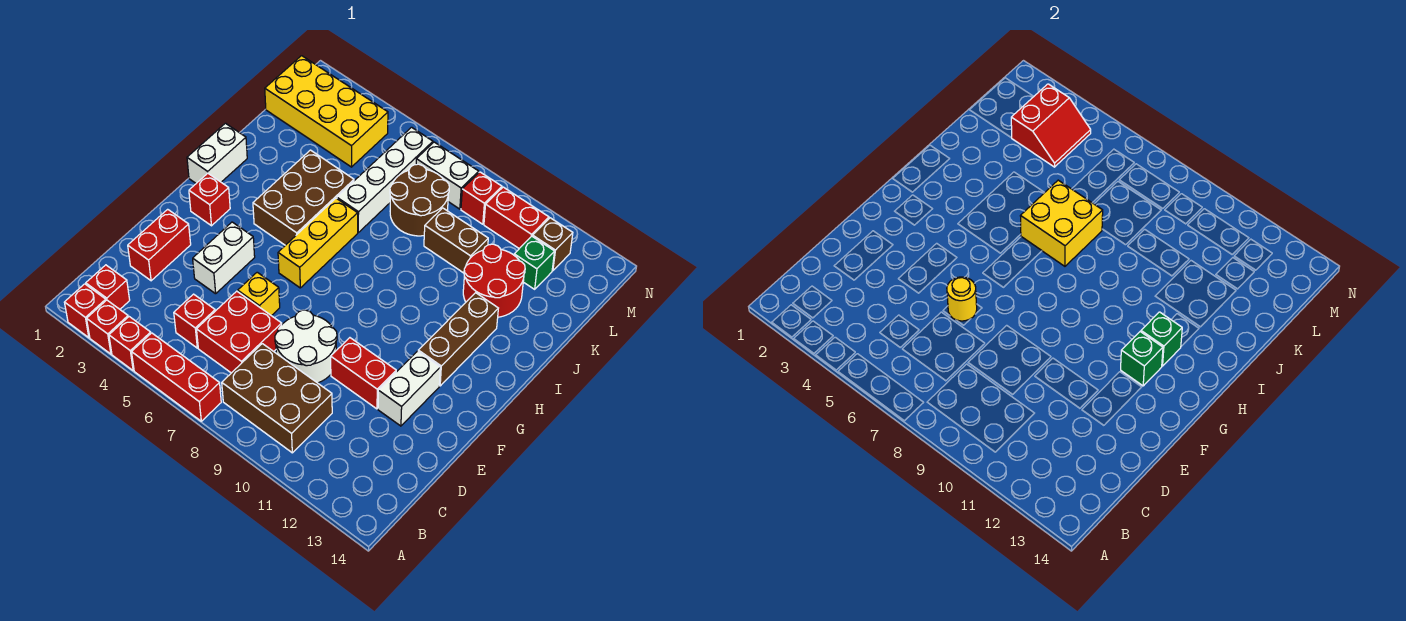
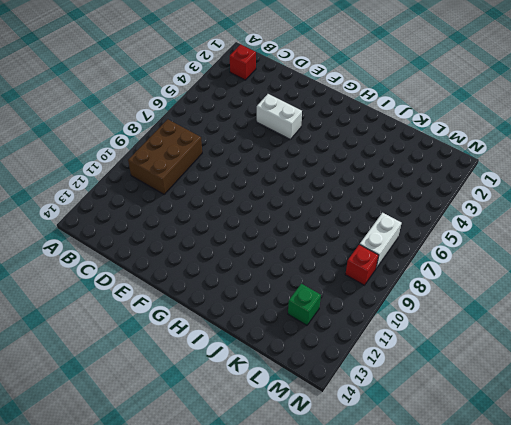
none -> red brick A2 level 1
none -> red brick A3 level 1
none -> red brick A4 level 1
none -> red brick A5:A7 level 1

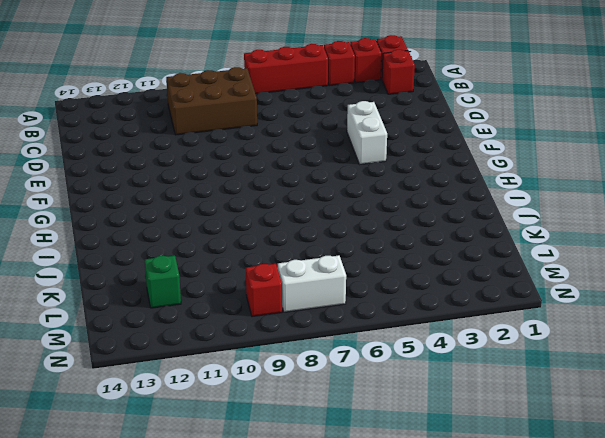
none -> red brick C5 level 1
none -> red brick C6:D7 level 1
none -> red brick D2:E2 level 1
none -> white round brick D8:E9 level 1

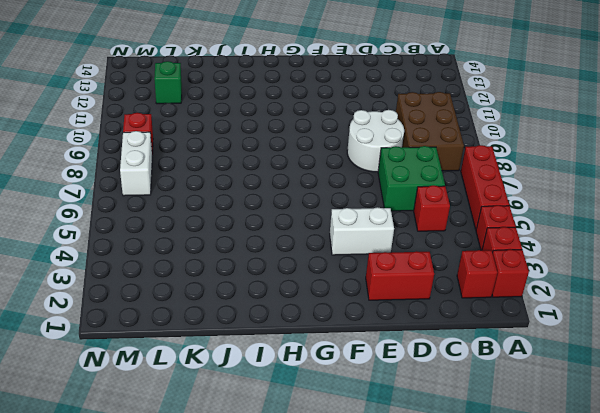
green brick C6:D7 level 1 -> red brick C6:D7 level 1
none -> yellow brick E6 level 1
none -> red brick E10:E11 level 1
none -> white brick E12:F12 level 1
none -> red brick G2 level 1

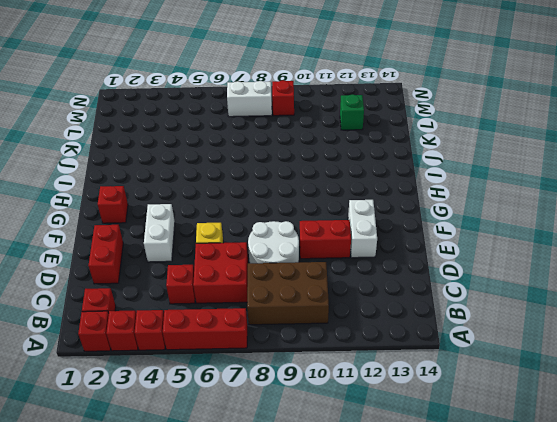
none -> yellow brick G6:I6 level 1
none -> brown brick G12:I12 level 1
none -> white brick H1:I1 level 1
none -> brown brick H4:J5 level 1

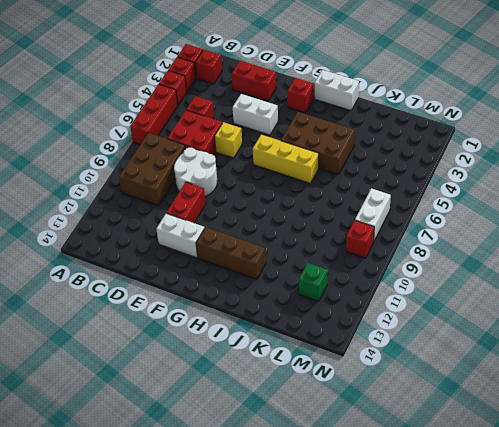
none -> white brick J6:M6 level 1
none -> red round brick J11:K12 level 1
none -> brown round brick K7:L8 level 1
none -> brown brick K9:K10 level 1

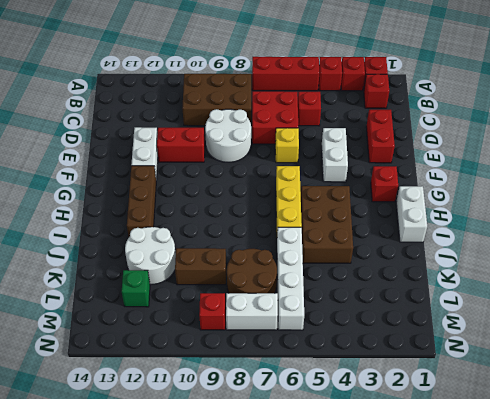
white round brick J11:K12 level 1 -> red round brick J11:K12 level 1
none -> yellow brick L1:M4 level 1
none -> red brick M10:M11 level 1
none -> brown brick M12 level 1
none -> yellow round brick E6 level 2

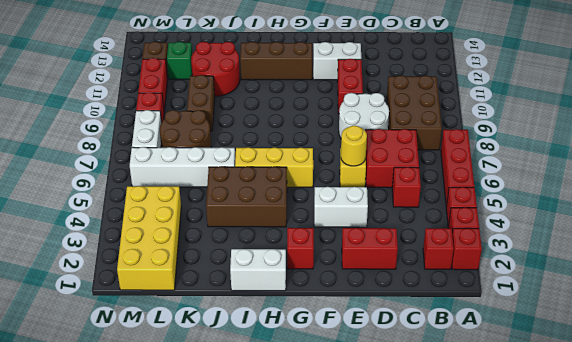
none -> green brick G12 level 2
none -> green brick H12 level 2
none -> yellow brick I6:J7 level 2
none -> red slope L3:M4 level 2 top 3

